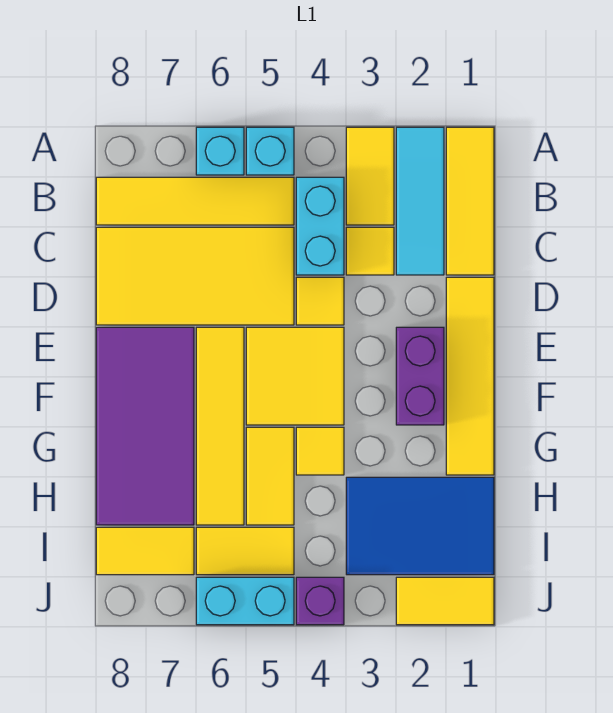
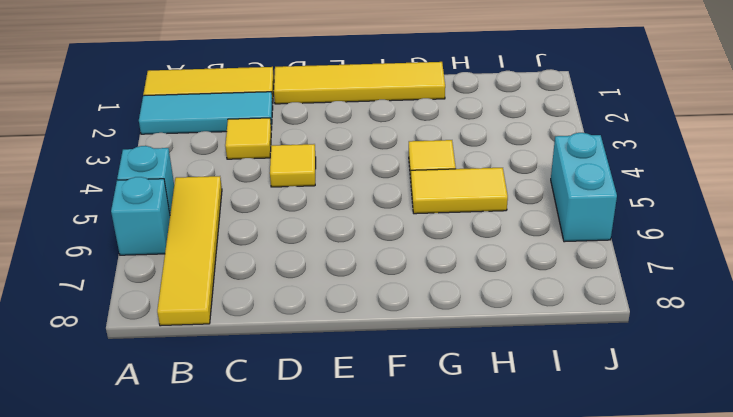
none -> yellow tile A3:B3 level 1
none -> cyan brick B4:C4 level 1
none -> yellow tile C5:D8 level 1

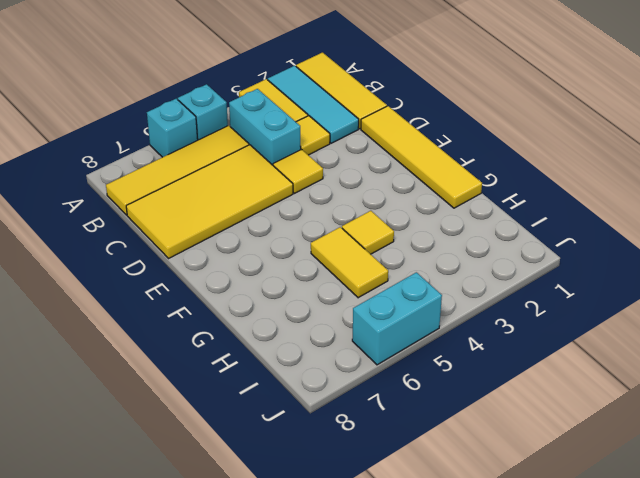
none -> purple brick E2:F2 level 1
none -> yellow tile E4:F5 level 1
none -> yellow tile E6:H6 level 1

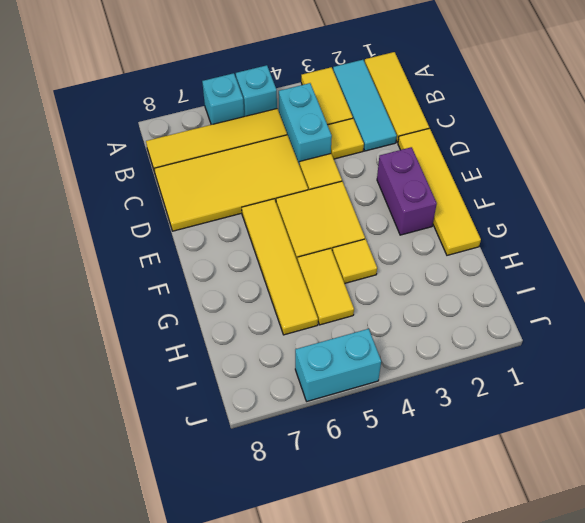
none -> purple tile E7:H8 level 1
none -> blue tile H1:I3 level 1
none -> yellow tile I5:I6 level 1

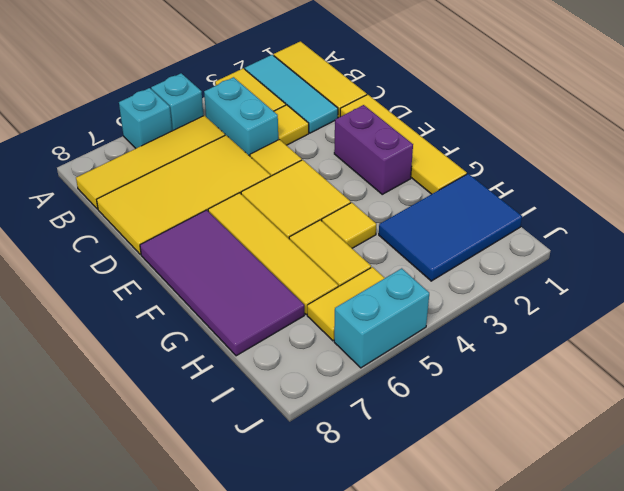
none -> yellow tile I7:I8 level 1
none -> yellow tile J1:J2 level 1
none -> purple brick J4 level 1

